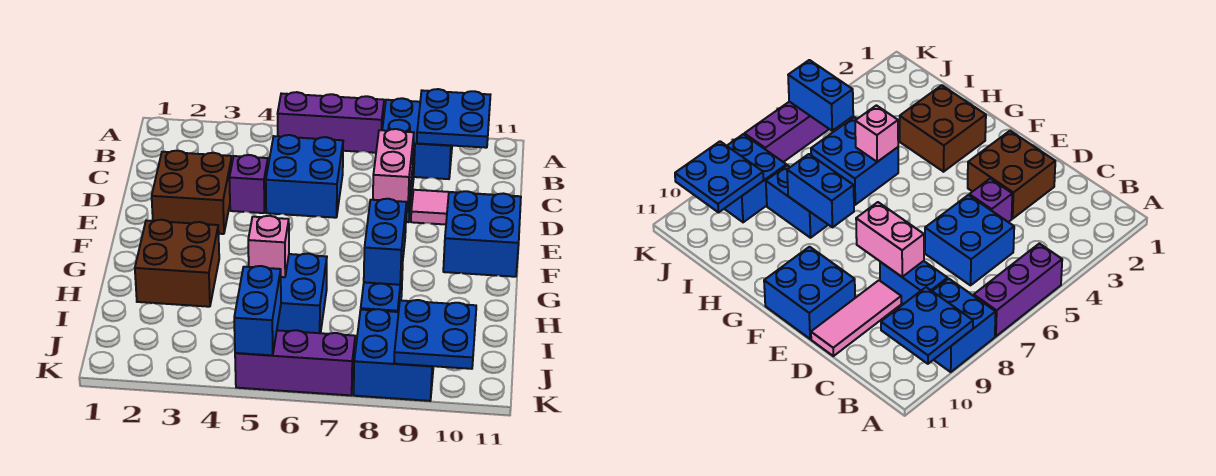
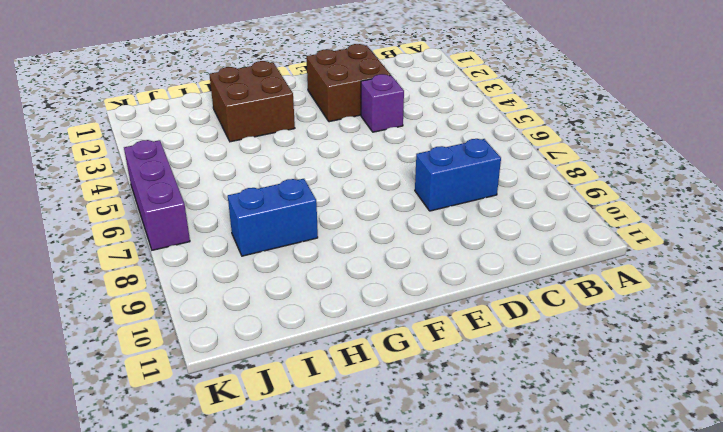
none -> purple brick A5:A7 level 1
none -> blue brick A8:B9 level 1
none -> blue brick C5:D6 level 1

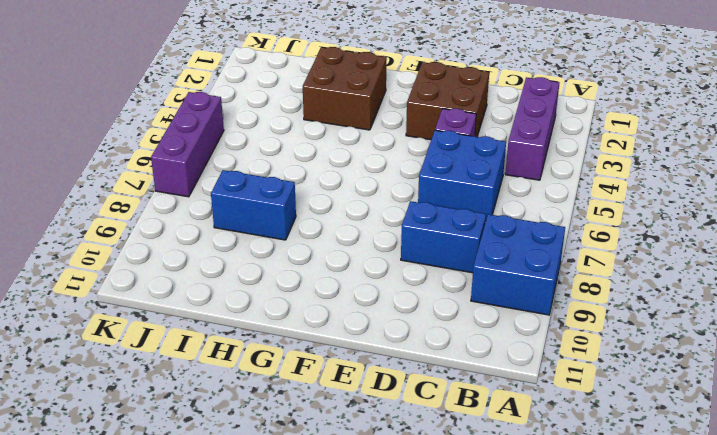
purple brick B2:B4 level 1 -> purple brick A5:A7 level 1
none -> pink tile D9:D11 level 1
none -> blue brick E10:F11 level 1
none -> blue brick H5:I6 level 1

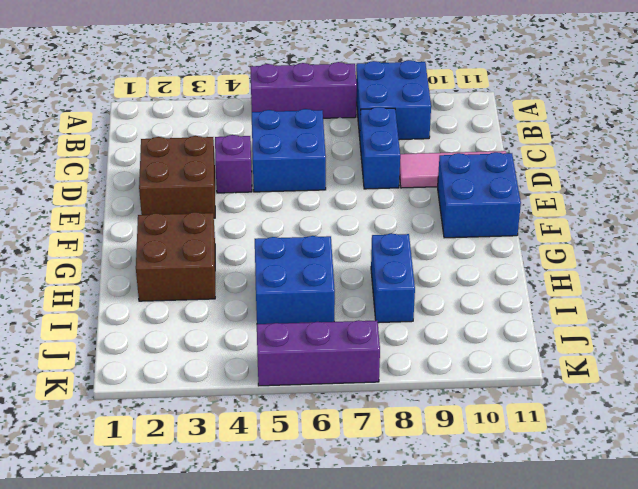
none -> blue brick J8:K9 level 1
none -> blue plate A9:B10 level 2
none -> pink brick D8:E8 level 2

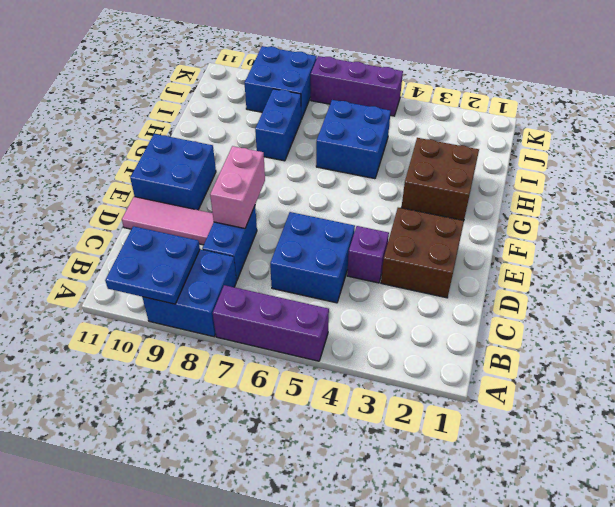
none -> blue brick G8:H8 level 2
none -> pink brick H5 level 2
none -> blue brick J5:K5 level 2

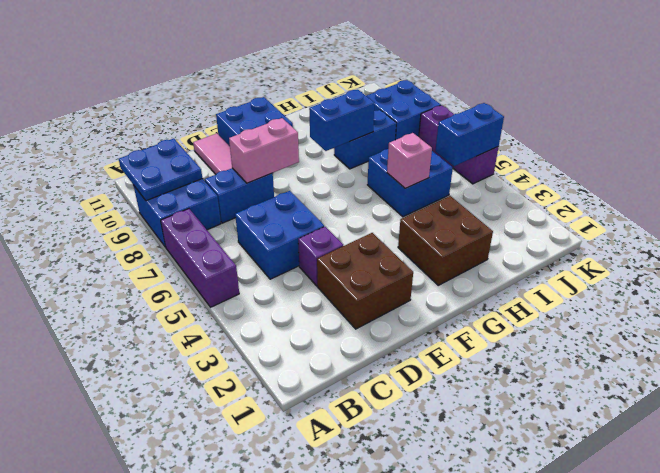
none -> blue plate J9:K10 level 2

